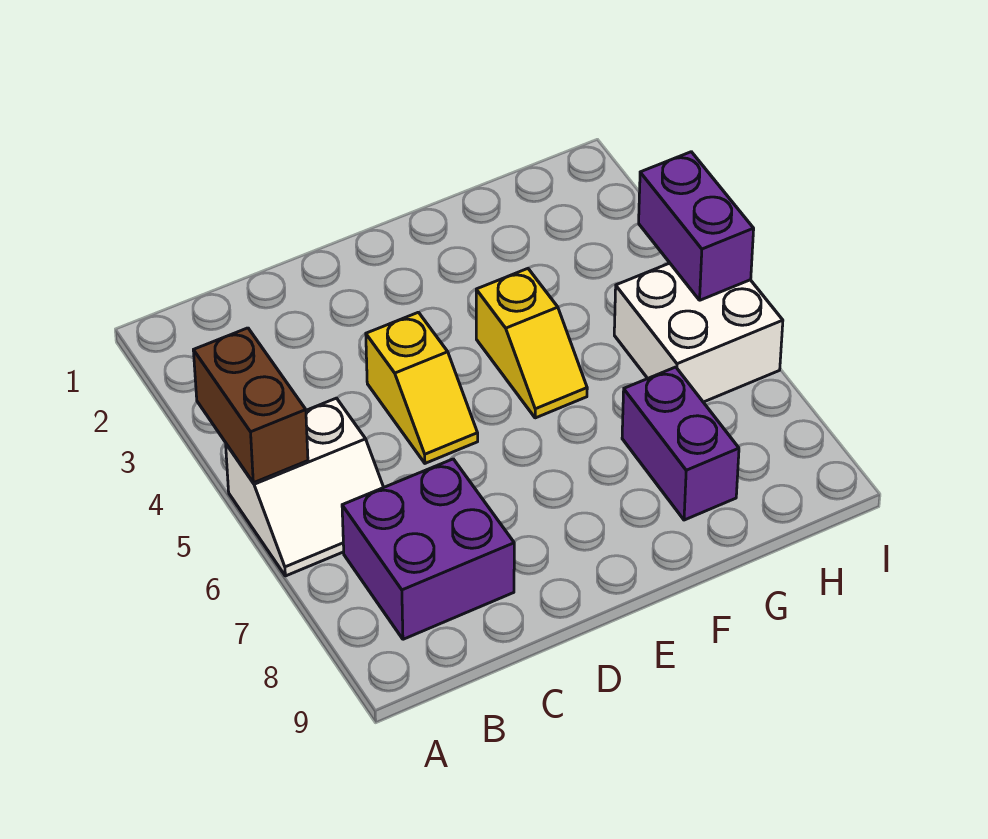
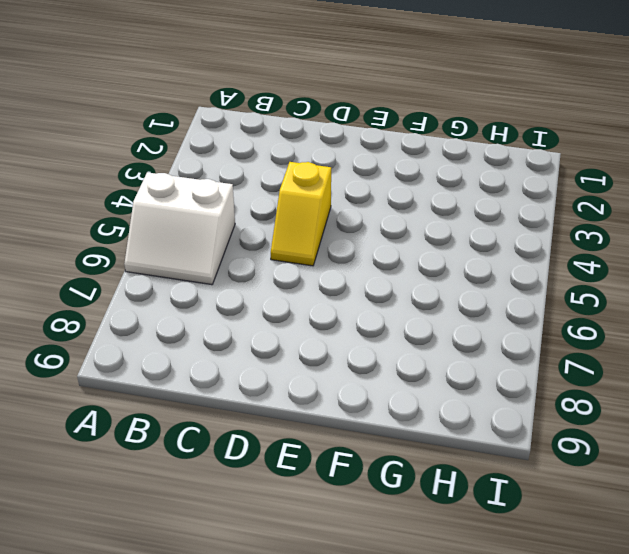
none -> purple brick B7:C8 level 1
none -> yellow slope F4:F5 level 1 top 4

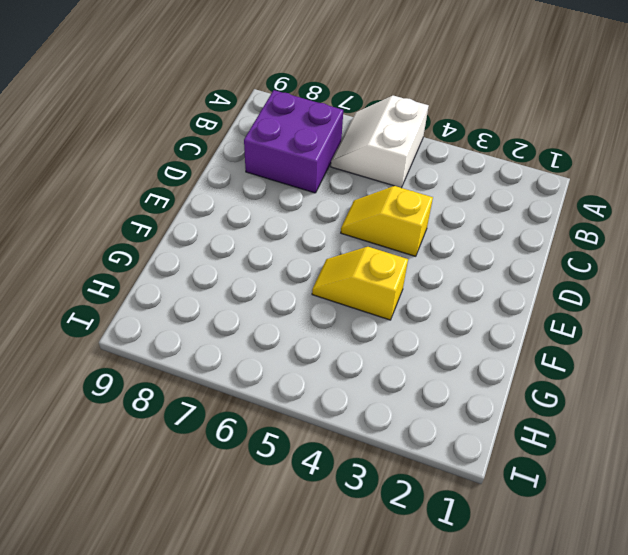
none -> purple brick G7:G8 level 1
none -> white brick H5:I6 level 1

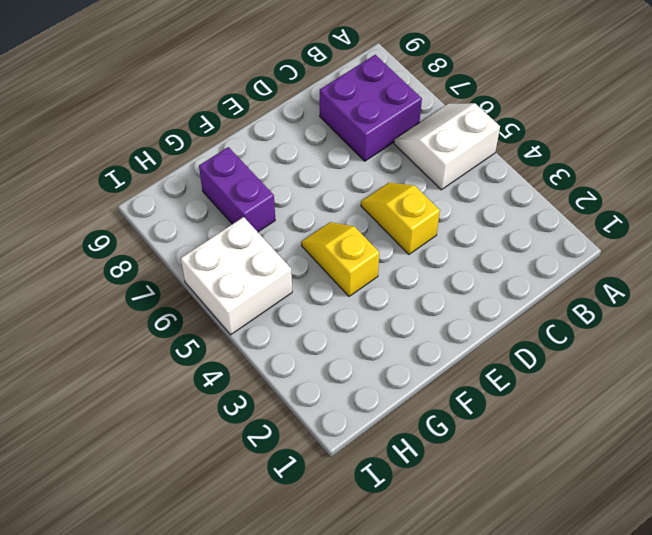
none -> brown brick A4:A5 level 2
none -> purple brick I4:I5 level 2

